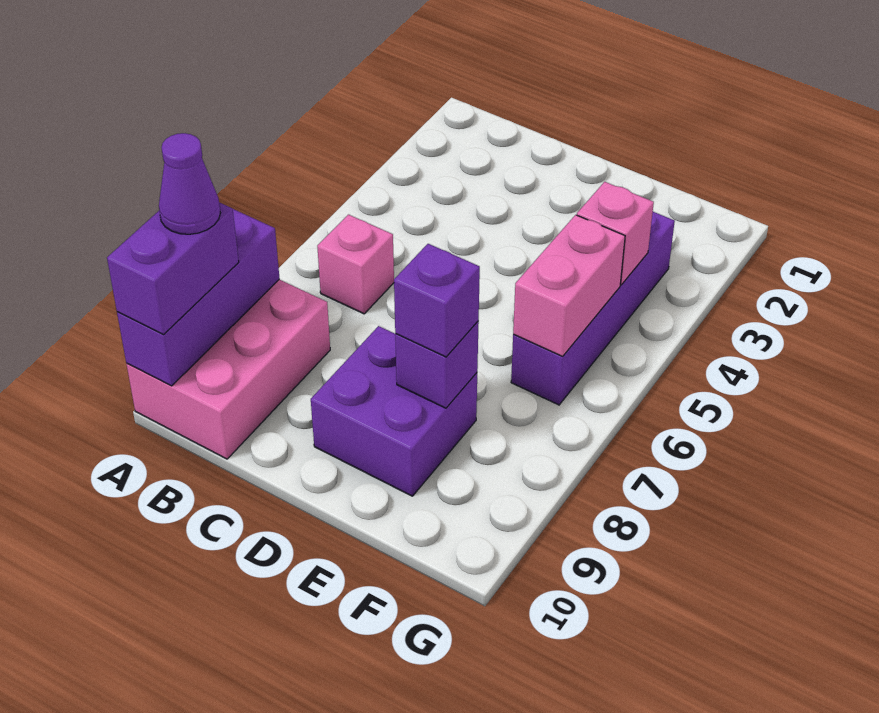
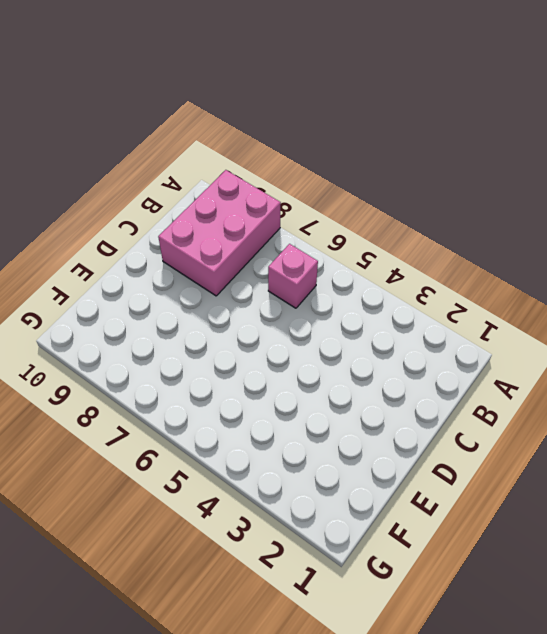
pink brick A8:C9 level 1 -> pink brick A8:B10 level 1
none -> purple brick D8:E9 level 1
none -> purple brick F3:F6 level 1

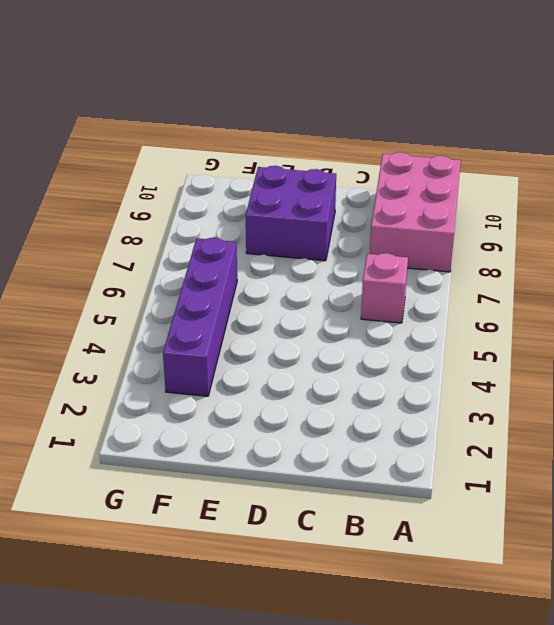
none -> purple brick A8:A10 level 2
none -> purple brick E8 level 2

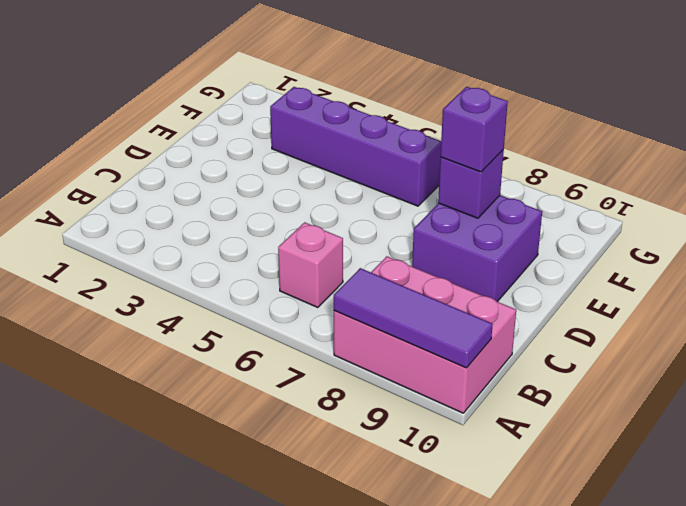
purple tile A8:A10 level 2 -> purple brick A8:A10 level 2
none -> pink brick F4 level 2
none -> pink brick F5:F6 level 2

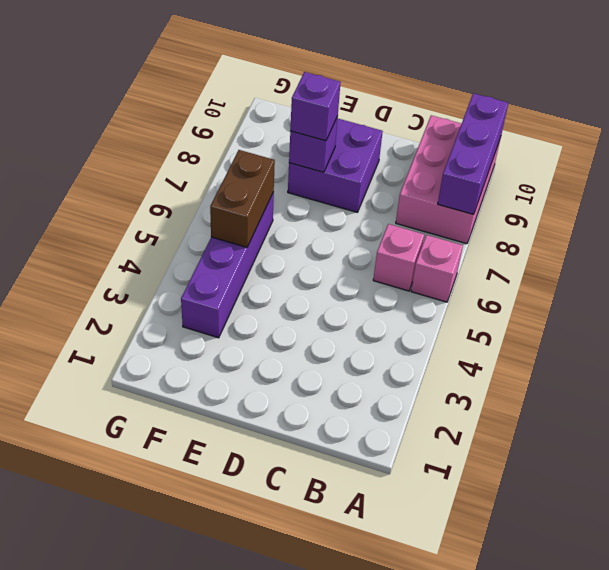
pink brick A6 level 1 -> pink brick F4 level 2
brown brick F5:F6 level 2 -> pink brick F5:F6 level 2
none -> purple brick A9:A10 level 3
none -> purple cone A9 level 4

